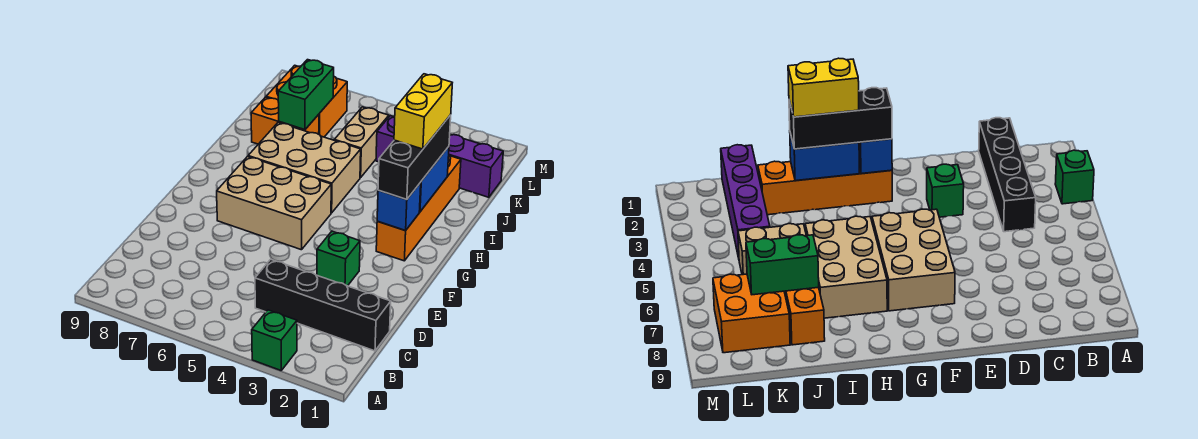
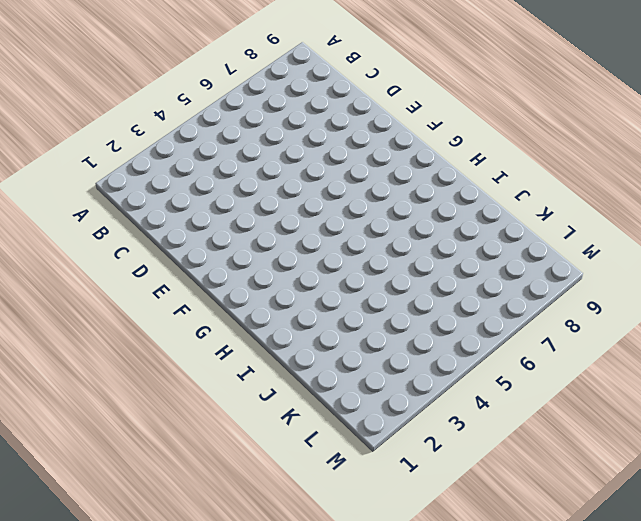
none -> green brick A3 level 1
none -> black brick C1:C4 level 1
none -> green brick E3 level 1

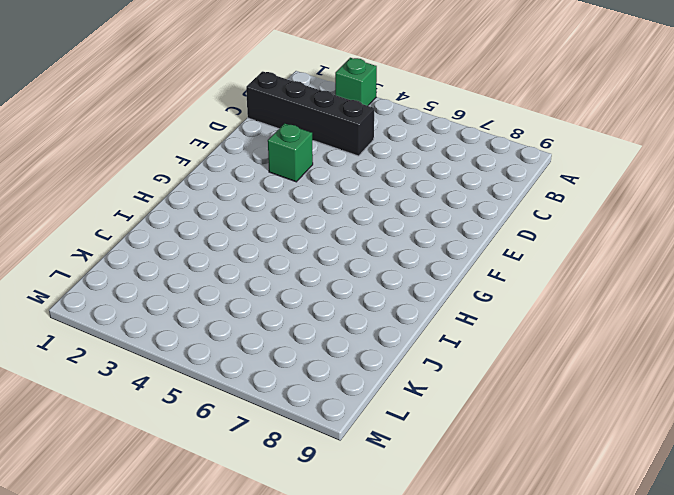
none -> tan brick F5:G7 level 1
none -> orange brick G2:J2 level 1
none -> tan brick H5:I7 level 1

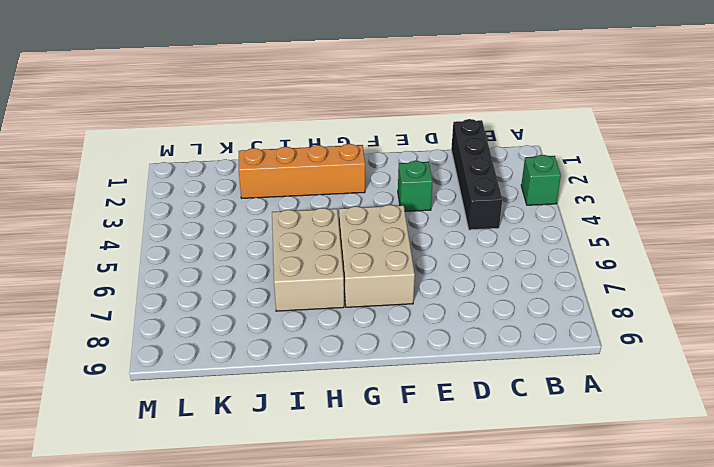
none -> tan brick J5:K5 level 1
none -> orange brick J7:J8 level 1
none -> purple brick K1:K4 level 1

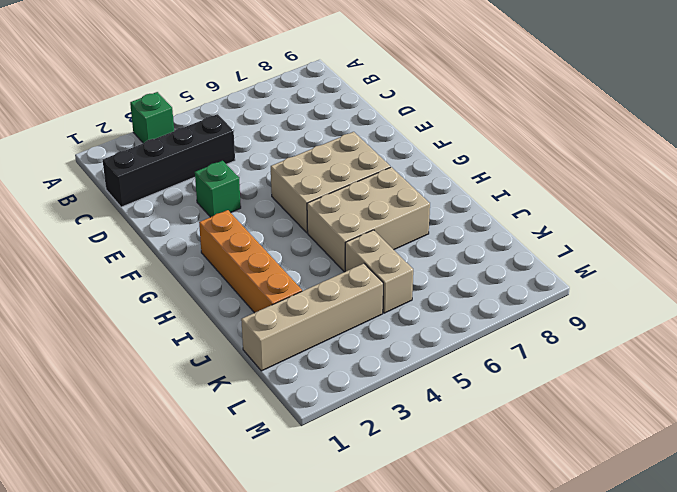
tan brick K1:K4 level 1 -> purple brick K1:K4 level 1
none -> orange brick J7:J8 level 1
none -> orange brick K7:L8 level 1
none -> blue brick G2 level 2

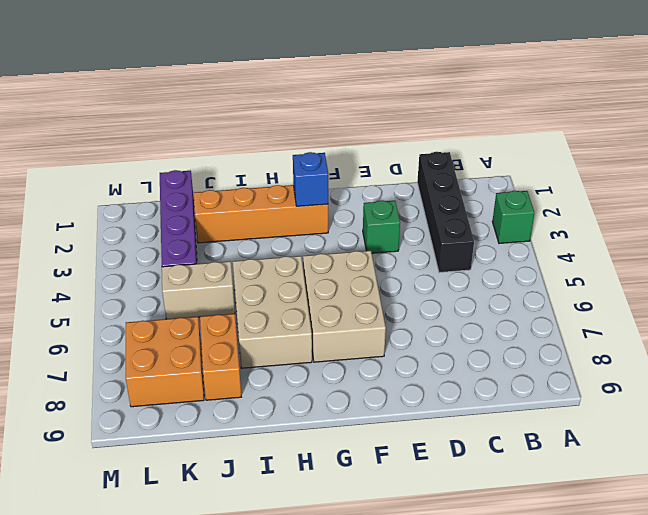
none -> blue brick H2:I2 level 2
none -> green brick J7:K7 level 2
none -> black brick G2:I2 level 3

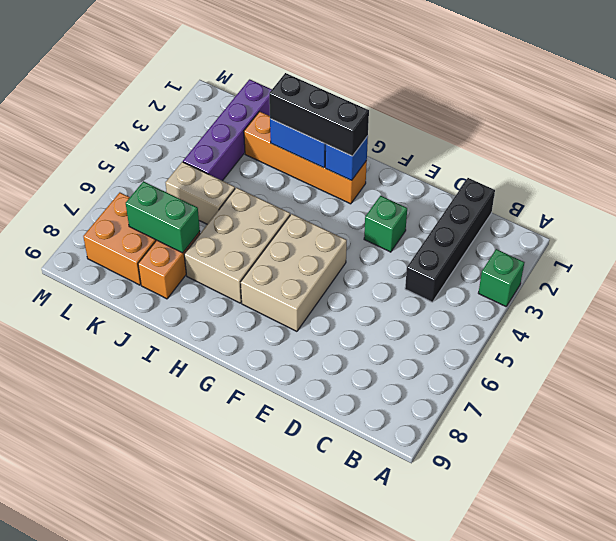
none -> yellow brick H2:I2 level 4

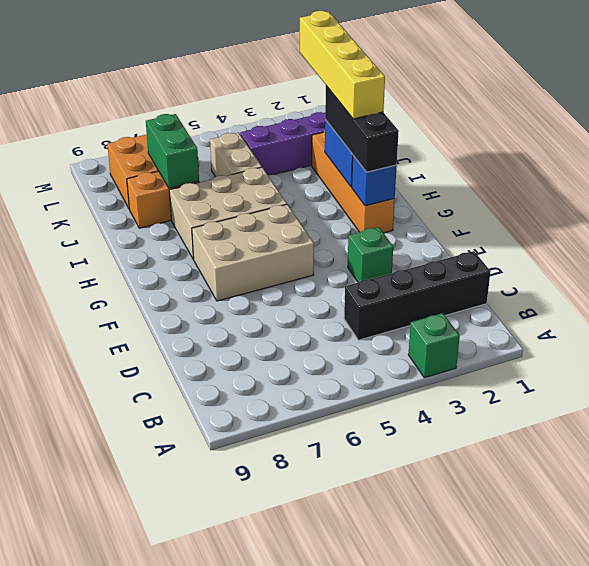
yellow brick H2:K2 level 4 -> yellow brick H2:I2 level 4

